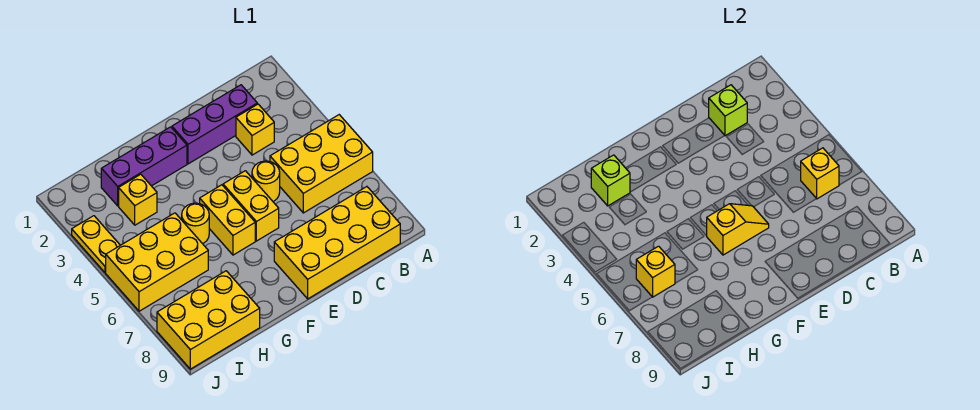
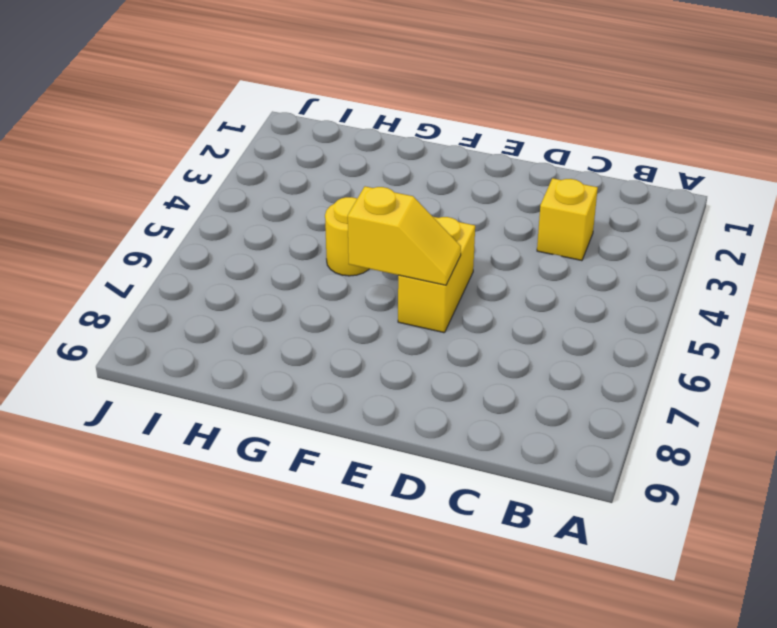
none -> yellow brick A5:C6 level 1
none -> yellow brick B8:E9 level 1
none -> purple brick C2:E2 level 1

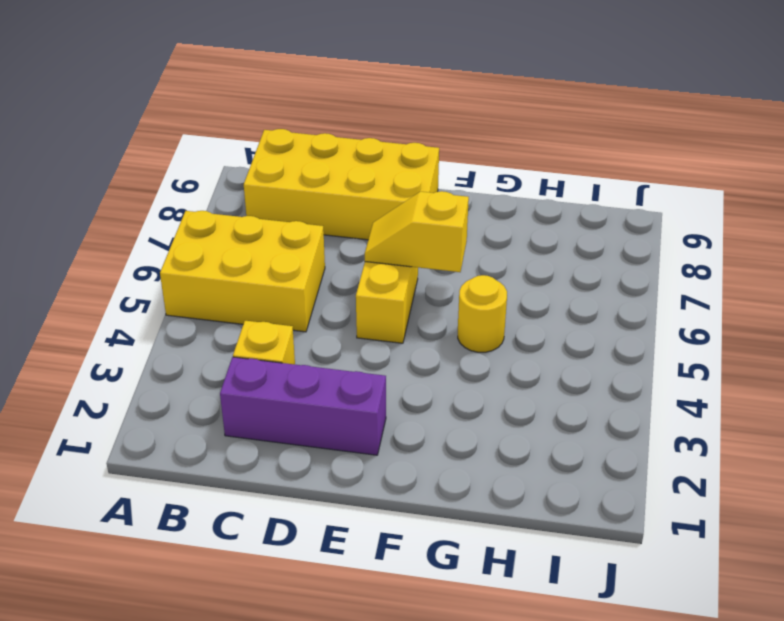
none -> yellow round brick D5 level 1
none -> purple brick F2:H2 level 1
none -> yellow brick F5:F6 level 1

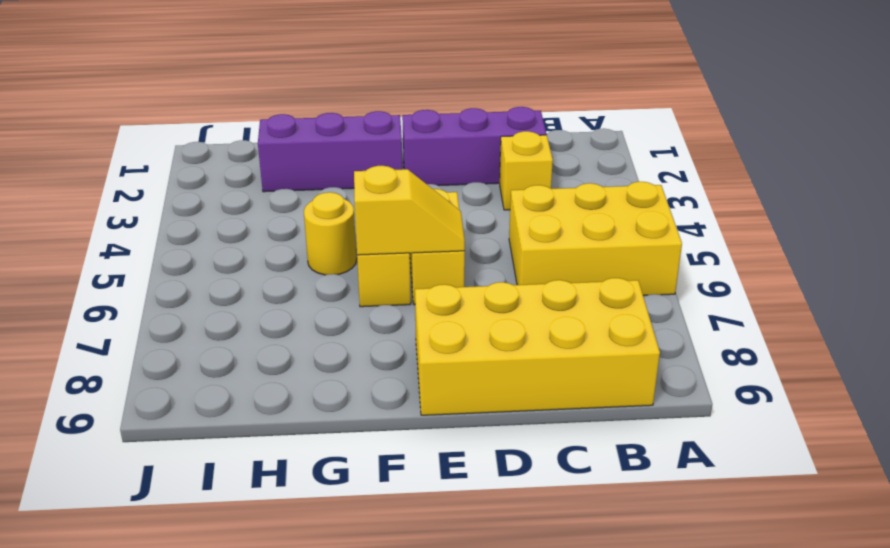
none -> yellow round brick D5 level 1
none -> yellow brick H3 level 1
none -> yellow brick H5:J6 level 1

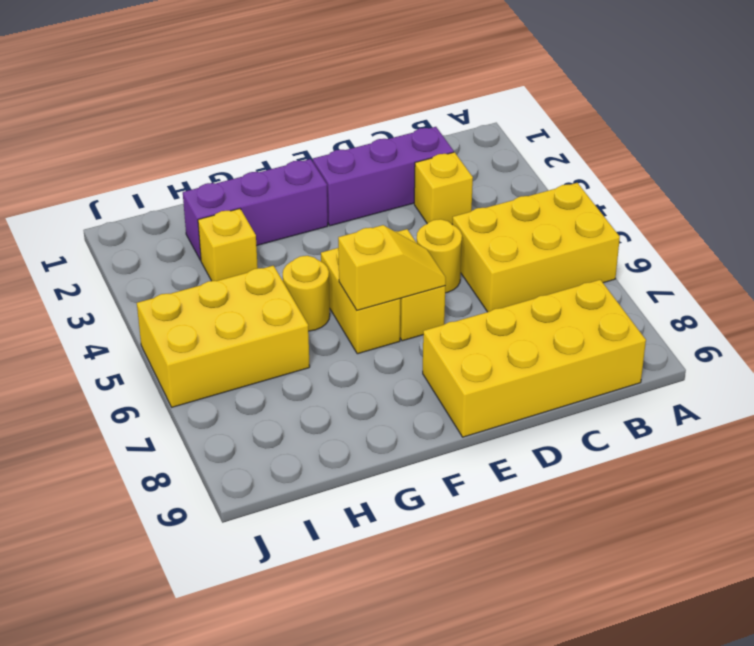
none -> yellow brick H8:J9 level 1
none -> yellow plate J3:J4 level 1
none -> yellow brick B6 level 2

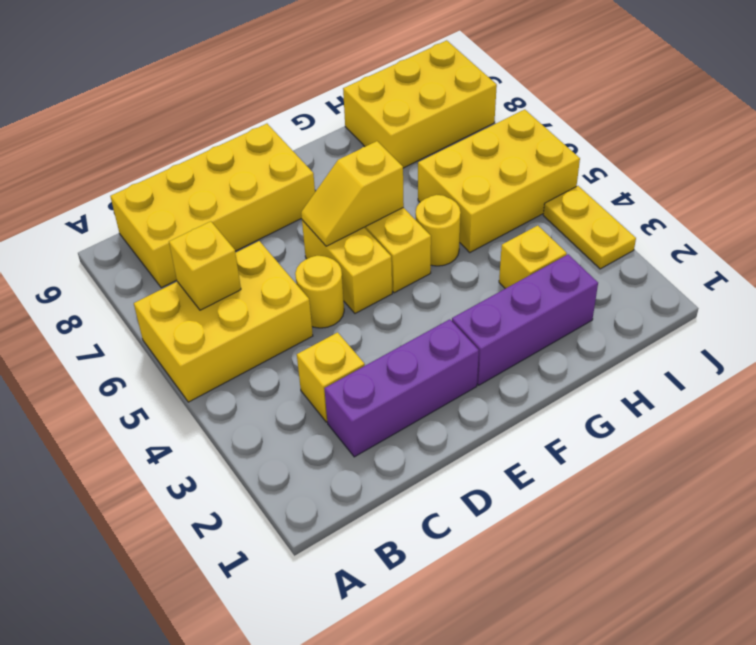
none -> lime brick C2 level 2
none -> lime brick H2 level 2
none -> yellow brick I6 level 2

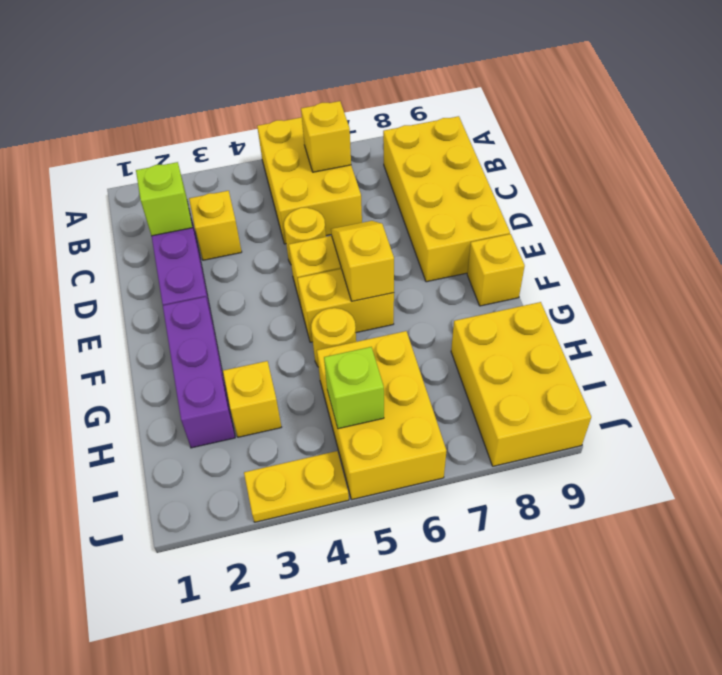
yellow brick F9 level 1 -> yellow brick I6 level 2
lime brick I5 level 2 -> lime brick H2 level 2

